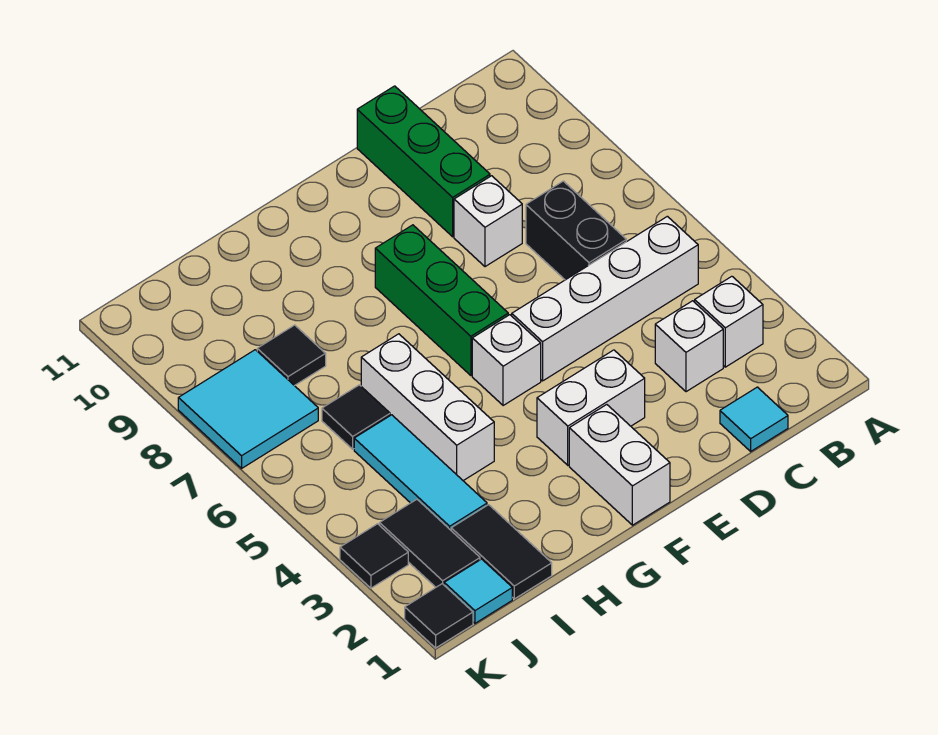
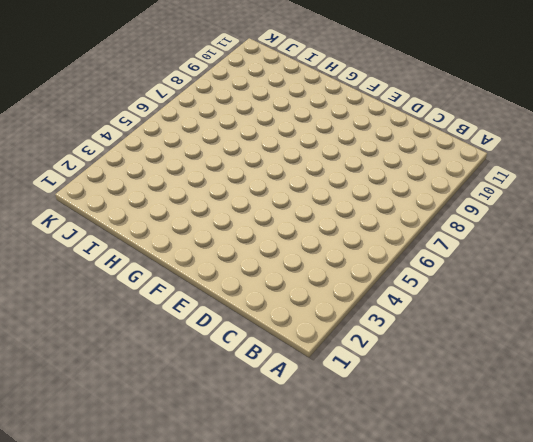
none -> white brick B3 level 1
none -> white brick B5:E5 level 1
none -> cyan tile C1 level 1

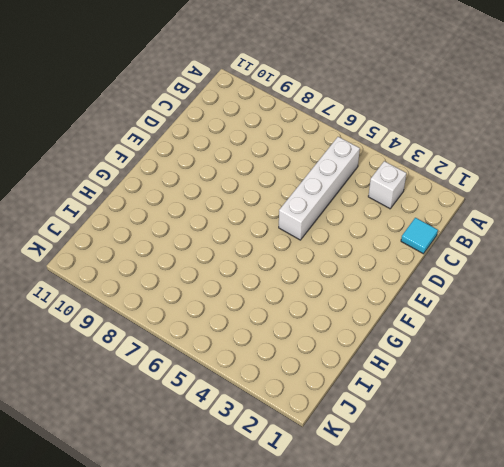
none -> white brick C3 level 1
none -> black brick C6:C7 level 1
none -> white brick D8 level 1

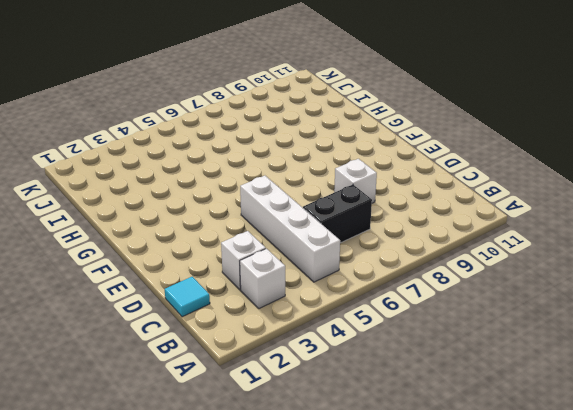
none -> green brick D9:D11 level 1
none -> white brick E3:F3 level 1
none -> white brick F1:F2 level 1

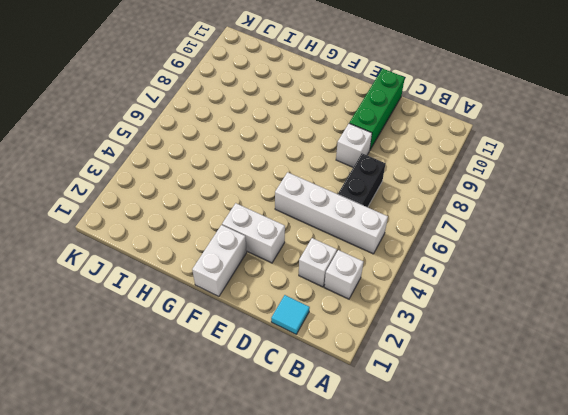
none -> white brick F5 level 1
none -> green brick F6:F8 level 1
none -> white brick H4:H6 level 1

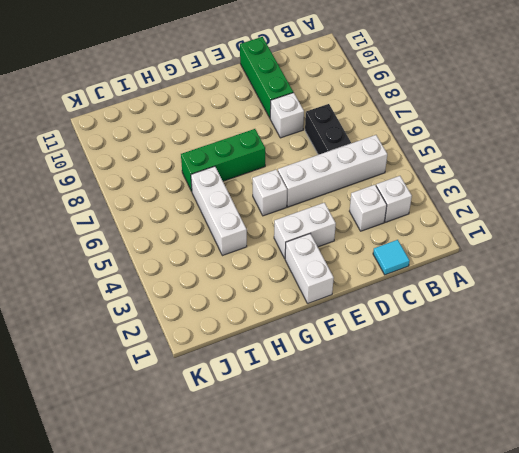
green brick F7:H7 level 1 -> green brick F6:F8 level 1
none -> black tile I1:I2 level 1
none -> cyan tile I3:I5 level 1
none -> black tile I6 level 1

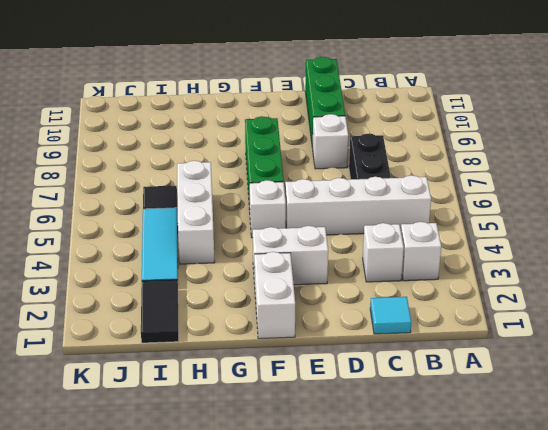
none -> black tile I8 level 1
none -> cyan tile J1 level 1
none -> black tile J2:J3 level 1

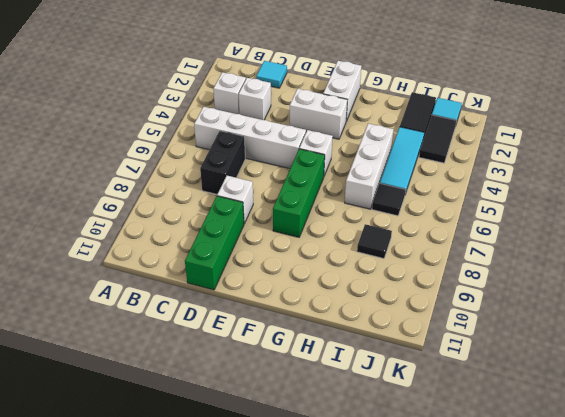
none -> cyan tile J7:K8 level 1
none -> black tile K1 level 1
none -> black tile K3 level 1

